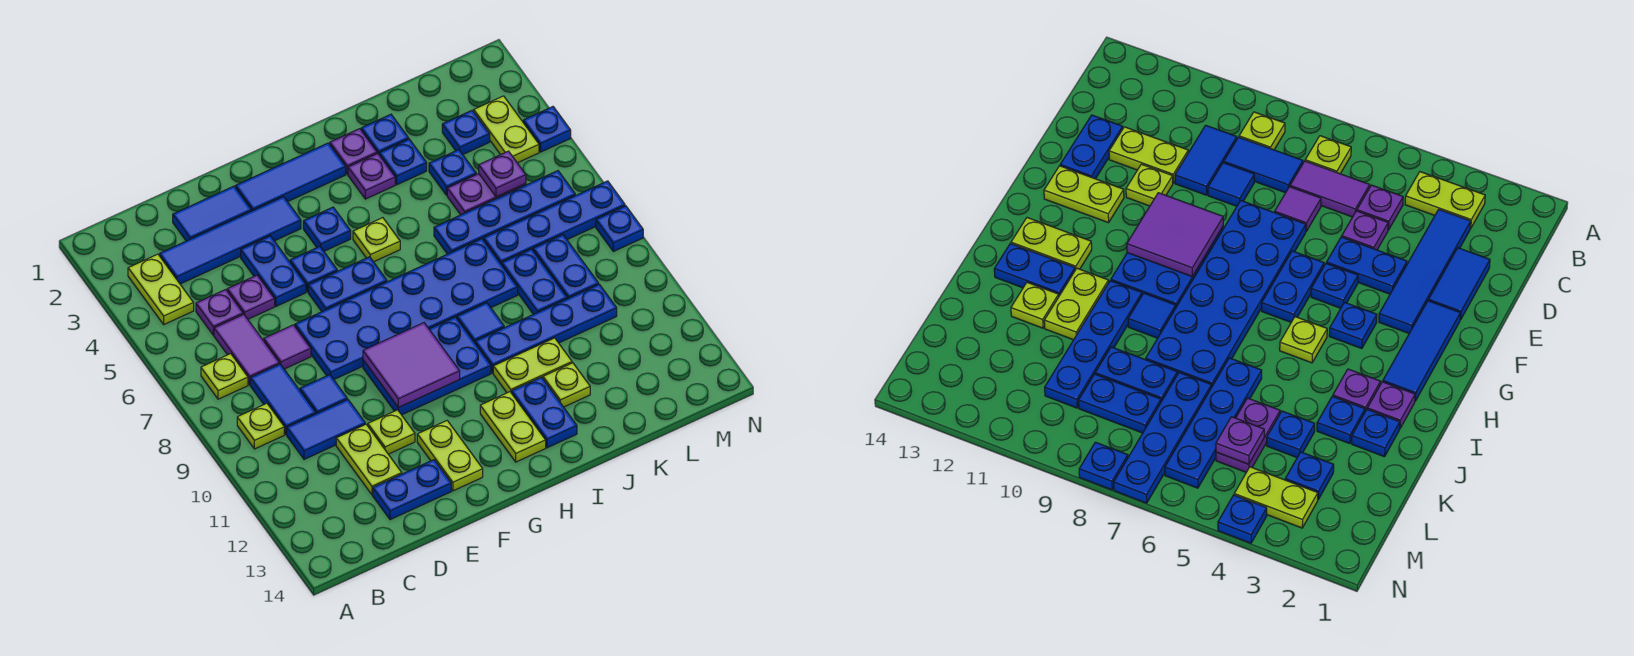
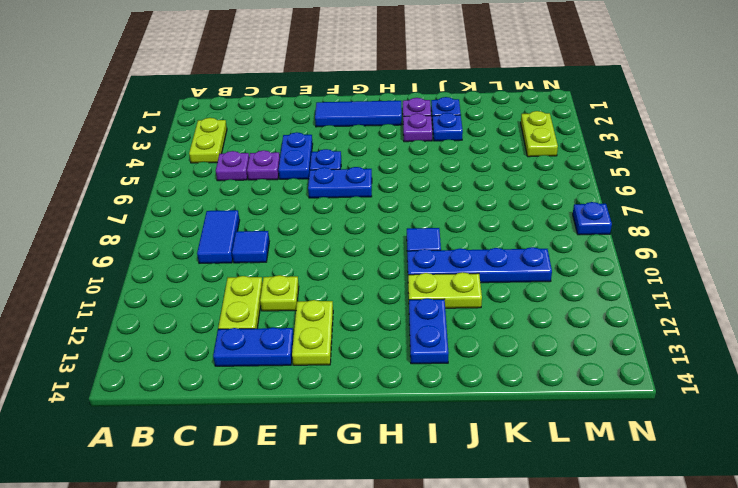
none -> lime plate B7 level 1
none -> lime plate B9 level 1
none -> blue tile C3:F3 level 1
none -> purple tile C6:C7 level 1

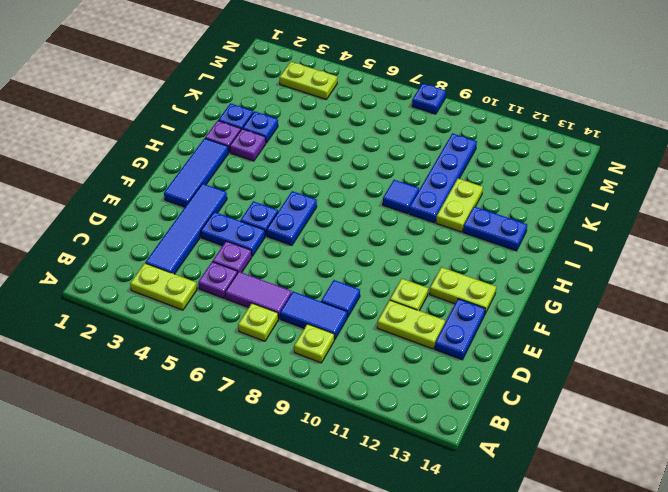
none -> blue tile C10:D10 level 1
none -> blue tile D2:E2 level 1
none -> purple tile D7 level 1
none -> blue plate E7:J8 level 1

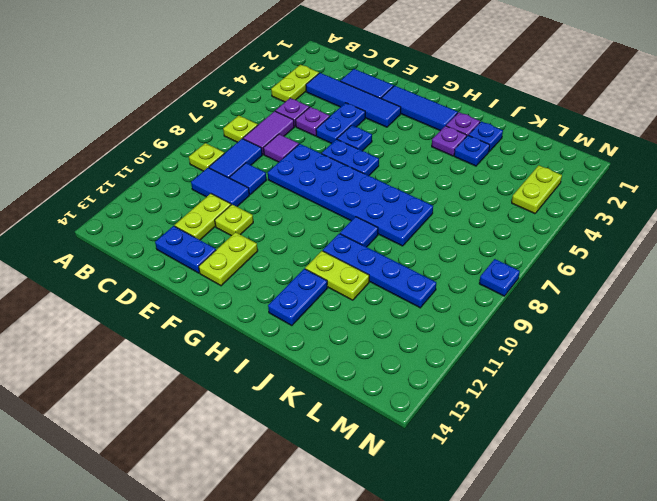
none -> blue plate F9:H10 level 1
none -> blue plate G4 level 1
none -> lime plate H5 level 1
none -> lime plate H12:H13 level 1

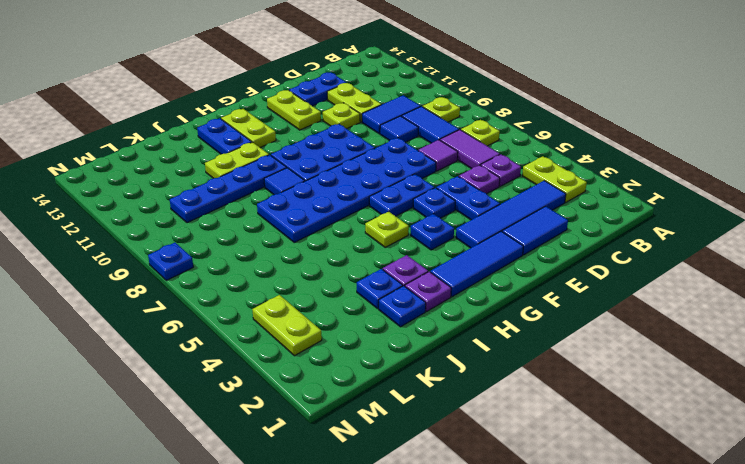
none -> blue plate J6:M6 level 1
none -> lime plate J12 level 1
none -> blue plate K4 level 1
none -> purple plate K5:L5 level 1

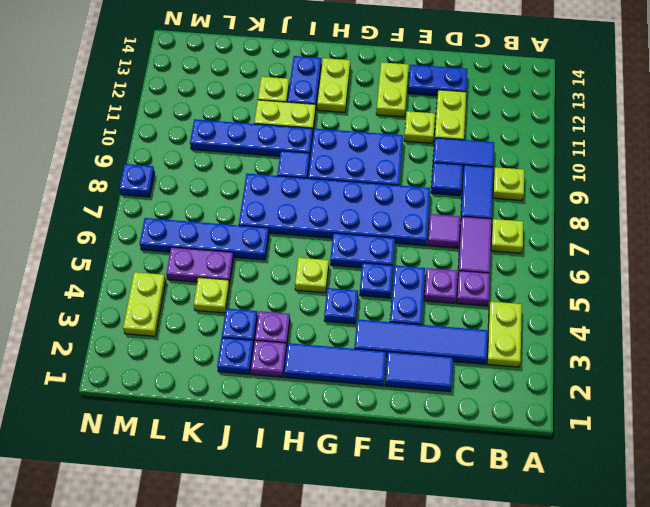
lime plate K4 level 1 -> blue plate K4 level 1
none -> blue plate K7:N7 level 1
none -> blue plate K8:K9 level 1
none -> blue plate L3 level 1
none -> blue plate L8:L9 level 1

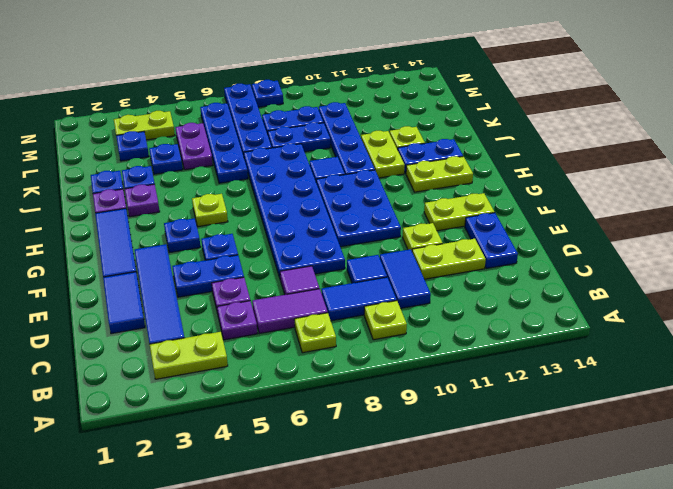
none -> blue plate F6:G6 level 1
none -> blue plate N4 level 1
none -> purple tile F9:G10 level 2
none -> purple plate L5 level 2

